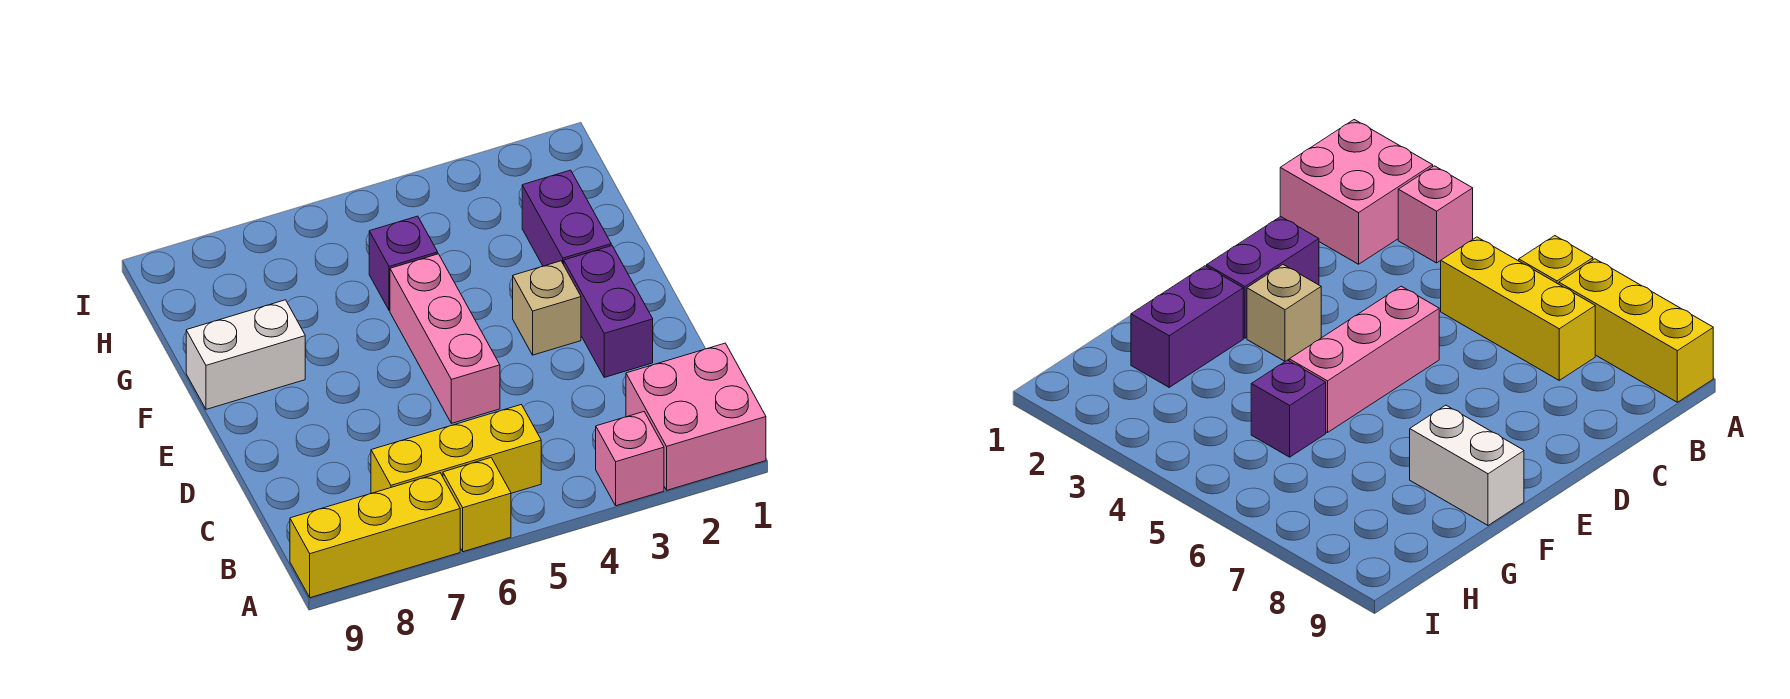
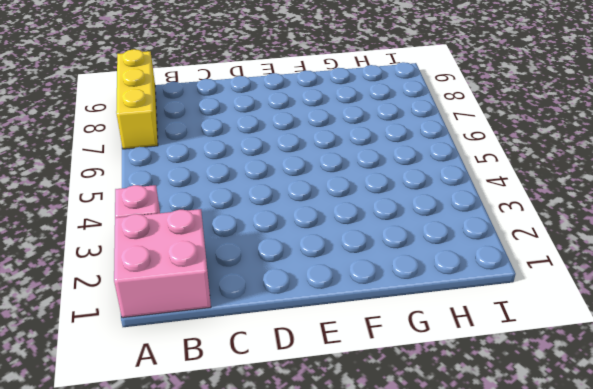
none -> yellow brick A6 level 1
none -> yellow brick B5:B7 level 1

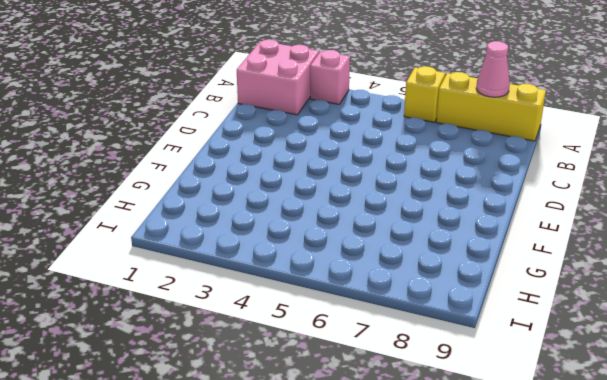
pink cone A8 level 2 -> none
none -> yellow brick B5:B7 level 1
none -> purple brick D2:E2 level 1

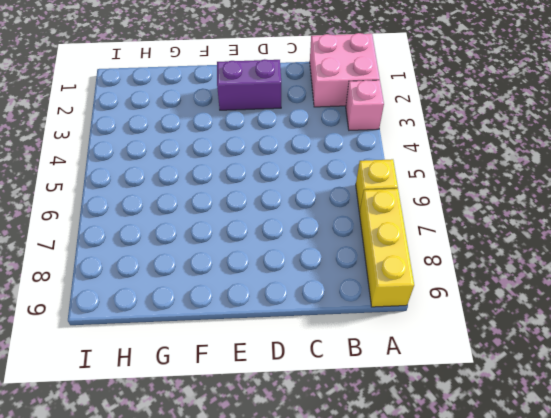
none -> yellow brick B5:B7 level 1
none -> pink brick D5:F5 level 1

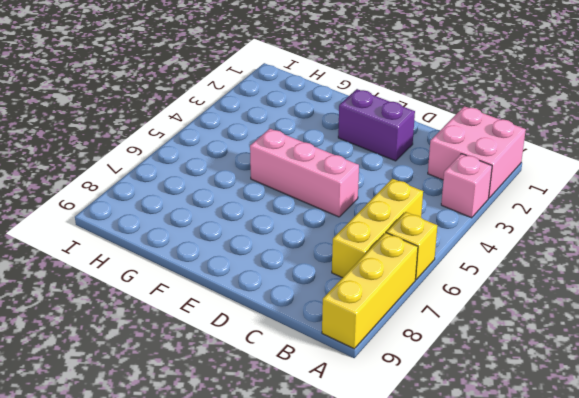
none -> tan brick E3 level 1
none -> purple brick F2:G2 level 1

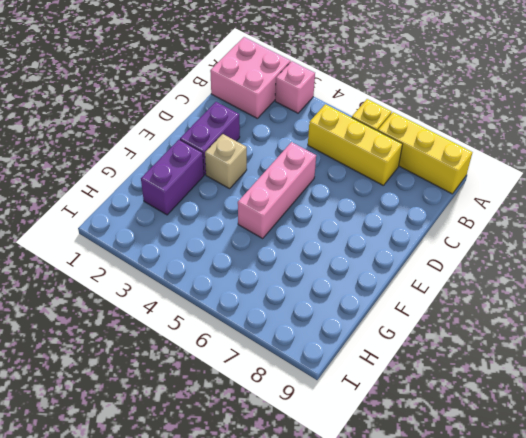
none -> white brick F8:F9 level 1
none -> purple brick G5 level 1

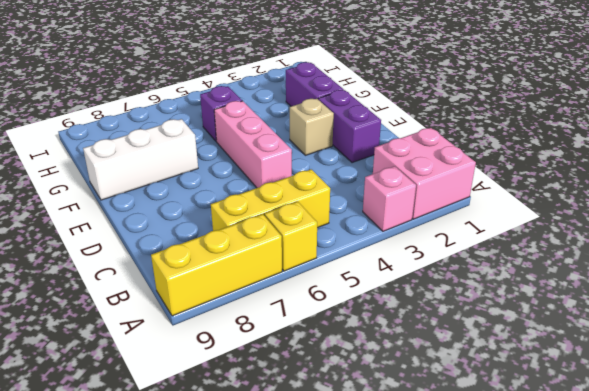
white brick F7:F9 level 1 -> white brick F8:F9 level 1

